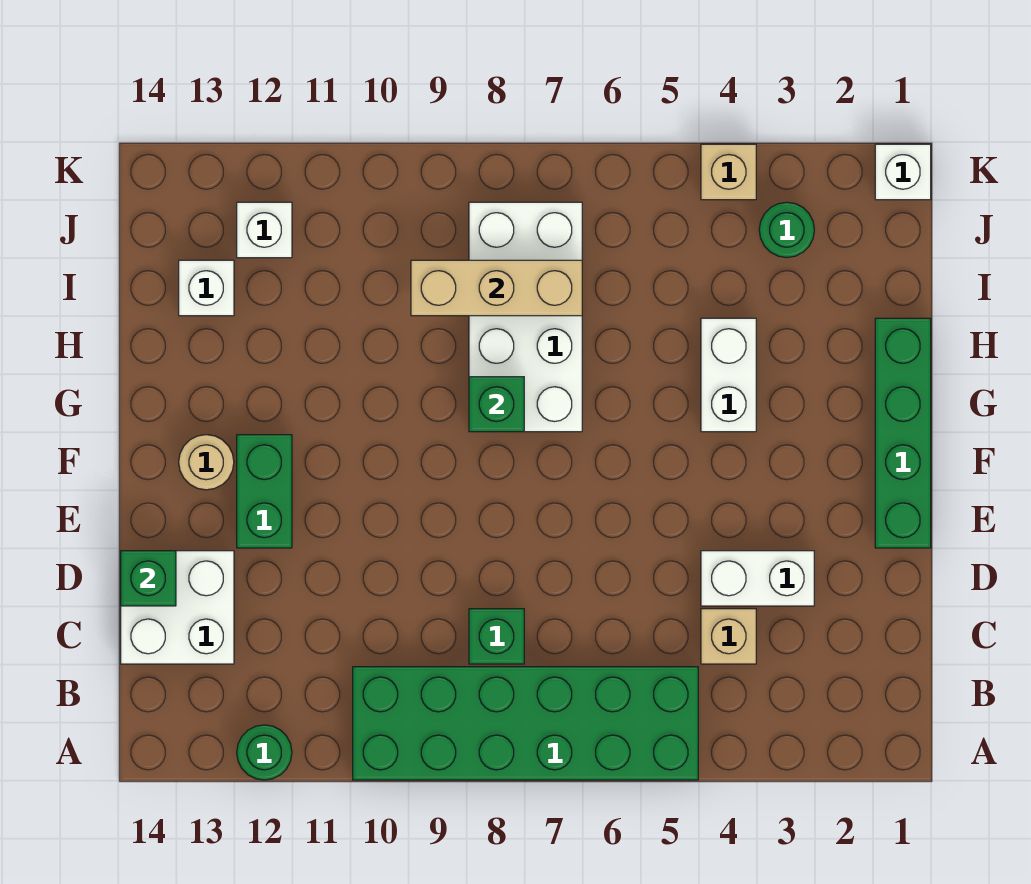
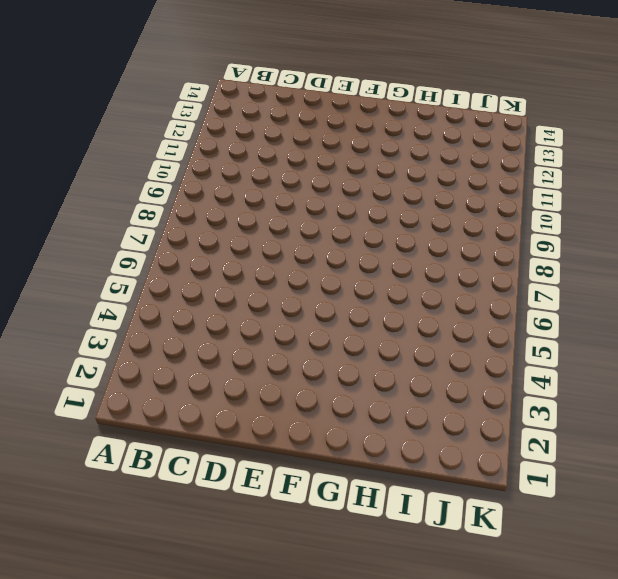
none -> green brick A5:B10 level 1
none -> green round brick A12 level 1
none -> tan brick C4 level 1

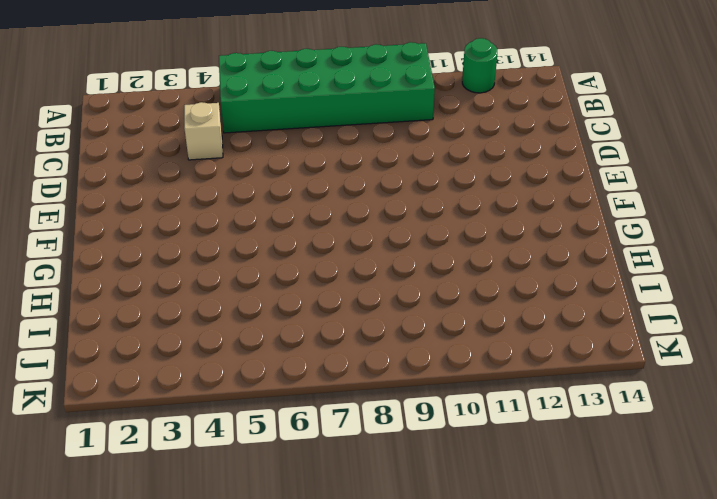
none -> green brick C8 level 1
none -> white brick C13:D14 level 1
none -> white brick D3:D4 level 1

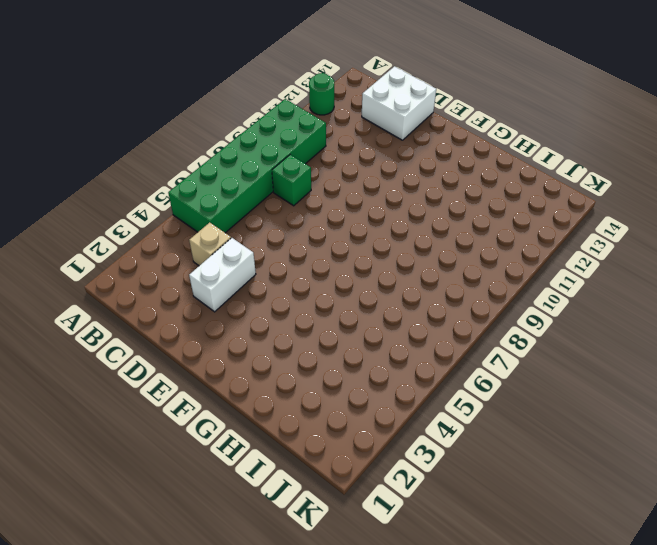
none -> green brick E1:H1 level 1
none -> green brick E12:F12 level 1
none -> tan round brick F13 level 1

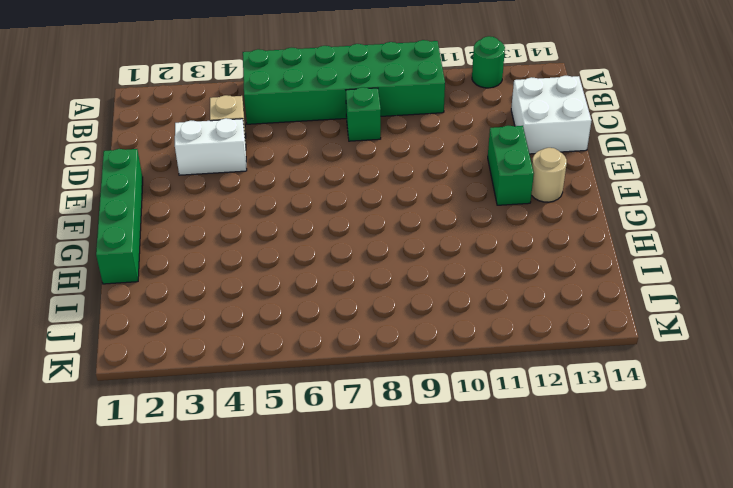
none -> white brick G4:H4 level 1
none -> white brick G7:J8 level 1
none -> white brick I13 level 1

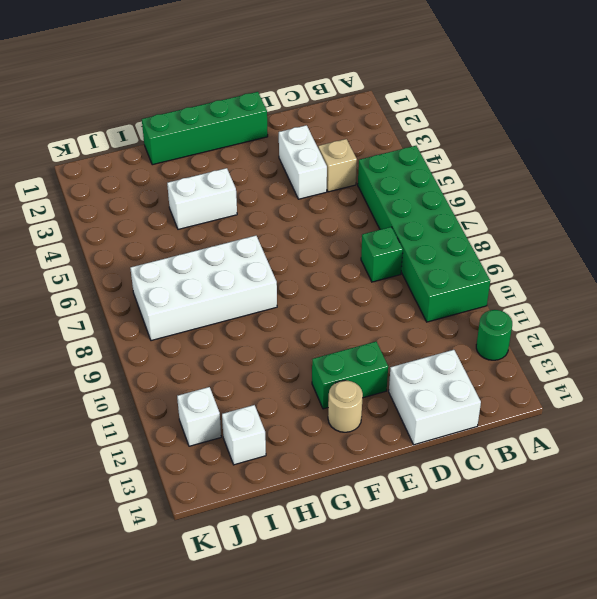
none -> green round brick J3 level 1
none -> white brick K1 level 1
none -> tan brick K4 level 1

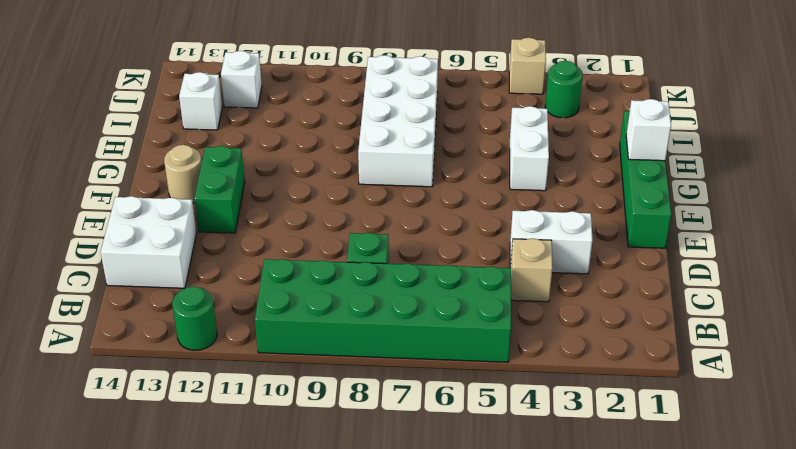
white brick G1 level 2 -> white brick K1 level 1
none -> green brick D14 level 2
none -> green brick G8 level 2
none -> tan brick I7:I9 level 2

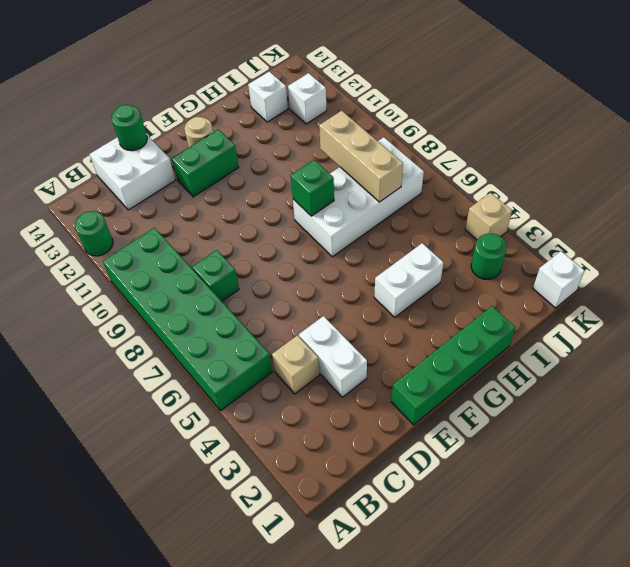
green round brick D14 level 2 -> green brick D14 level 2

